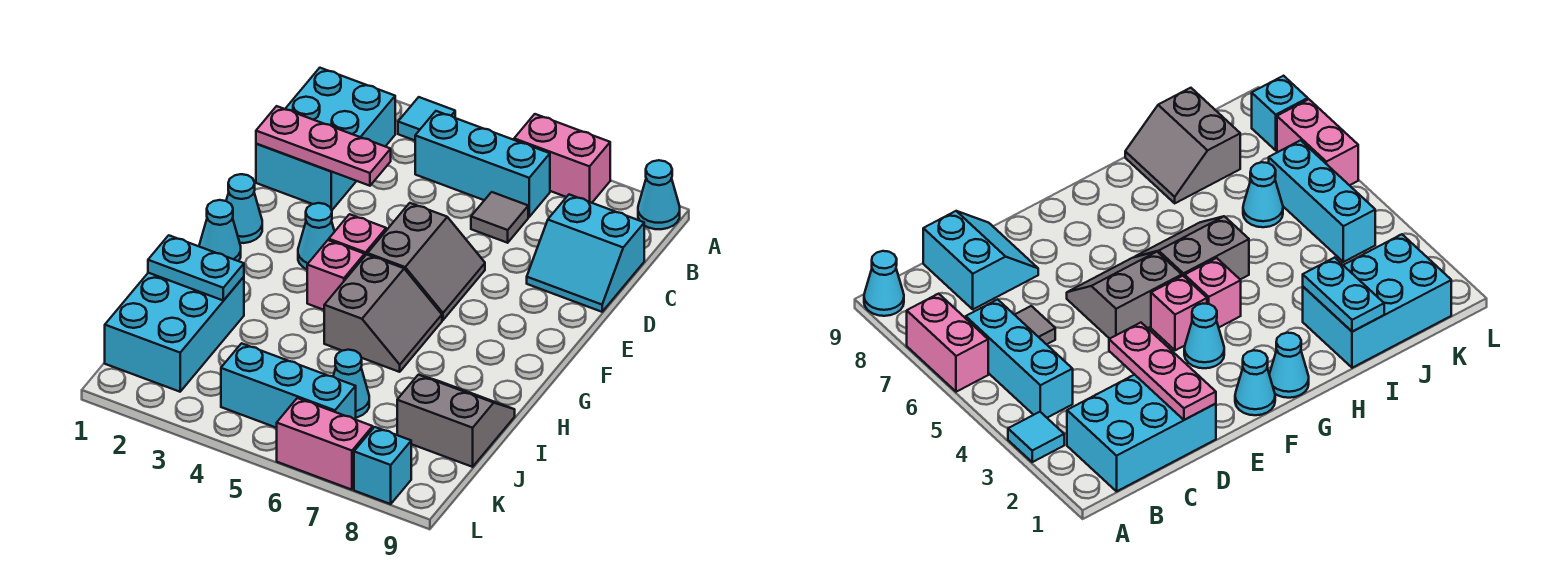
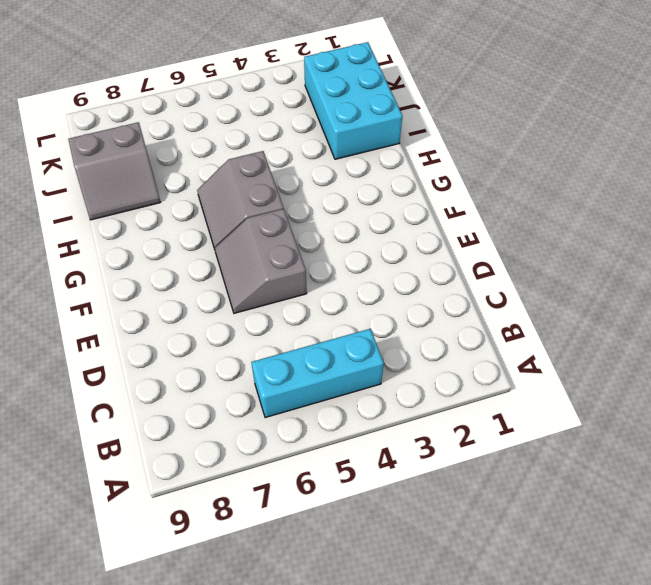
none -> cyan tile A3 level 1
none -> pink brick A6:A7 level 1
none -> cyan cone A9 level 1

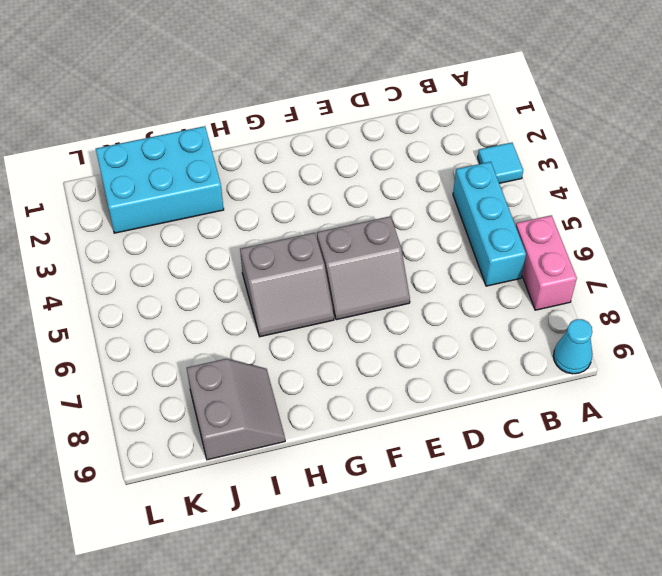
none -> cyan brick B1:D2 level 1
none -> grey tile C6 level 1
none -> cyan slope C8:D9 level 1 top C

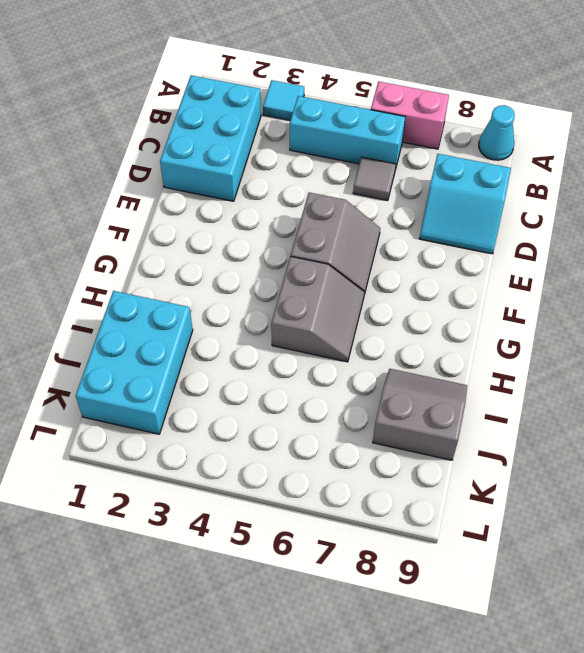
none -> cyan cone F1 level 1
none -> cyan cone F3 level 1
none -> pink brick F4 level 1

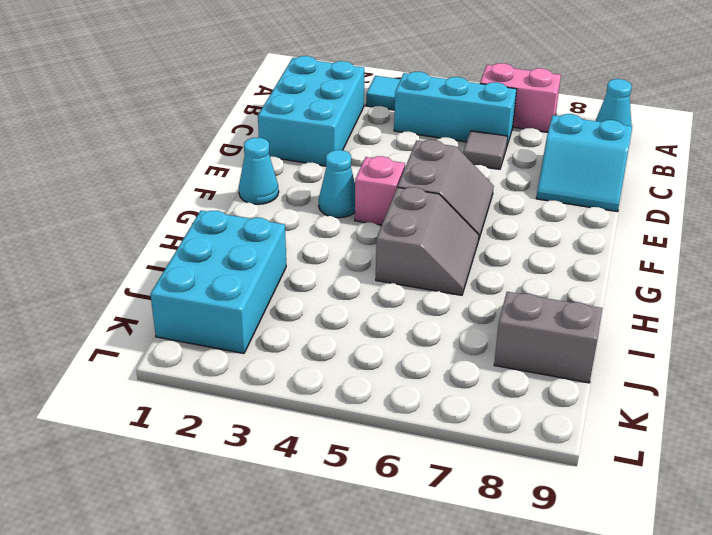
none -> cyan cone G1 level 1
none -> pink brick G4 level 1
none -> cyan cone J6 level 1

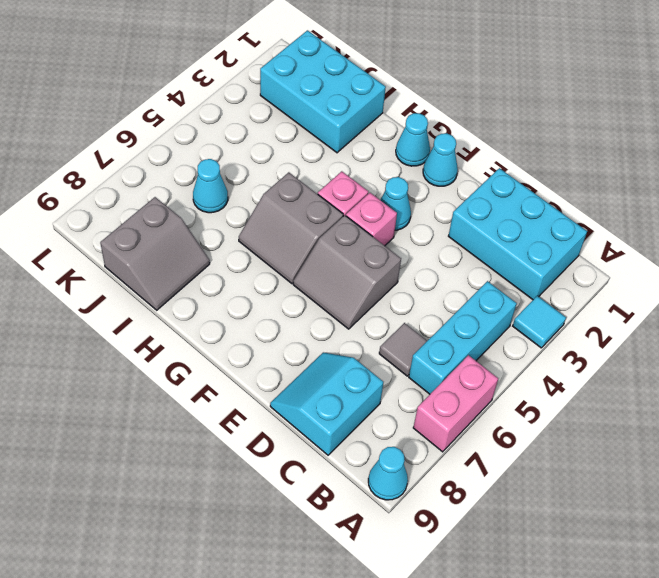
none -> cyan brick K4:K6 level 1
none -> pink brick L6:L7 level 1
none -> cyan brick L8 level 1

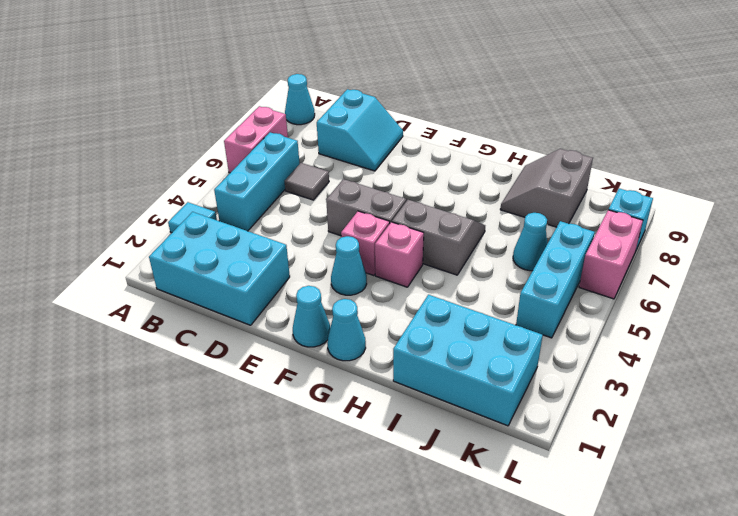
none -> pink plate D1:D3 level 2
none -> cyan plate I1:I2 level 2

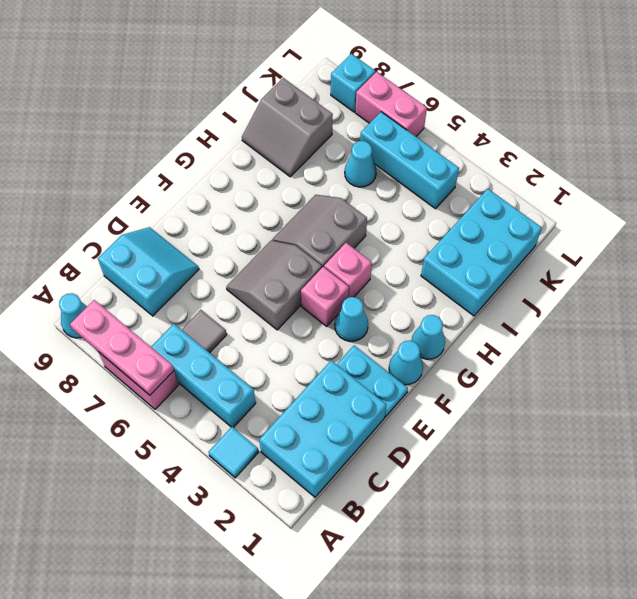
pink plate A6:A8 level 2 -> pink plate D1:D3 level 2
cyan plate E1:E2 level 1 -> cyan plate I1:I2 level 2

